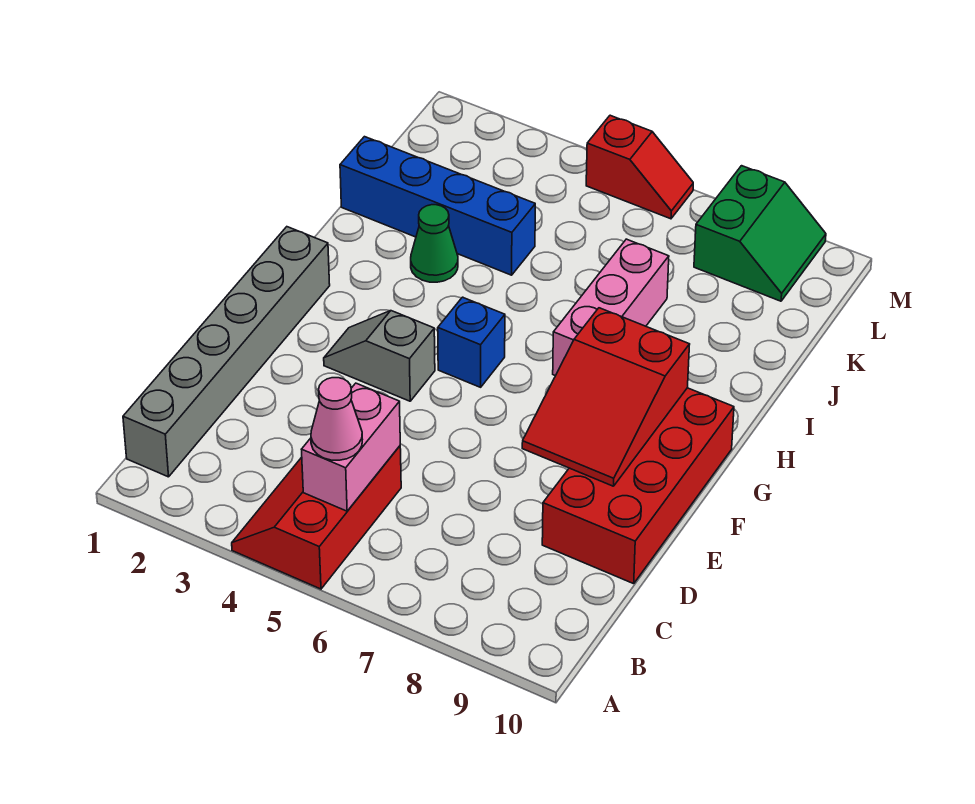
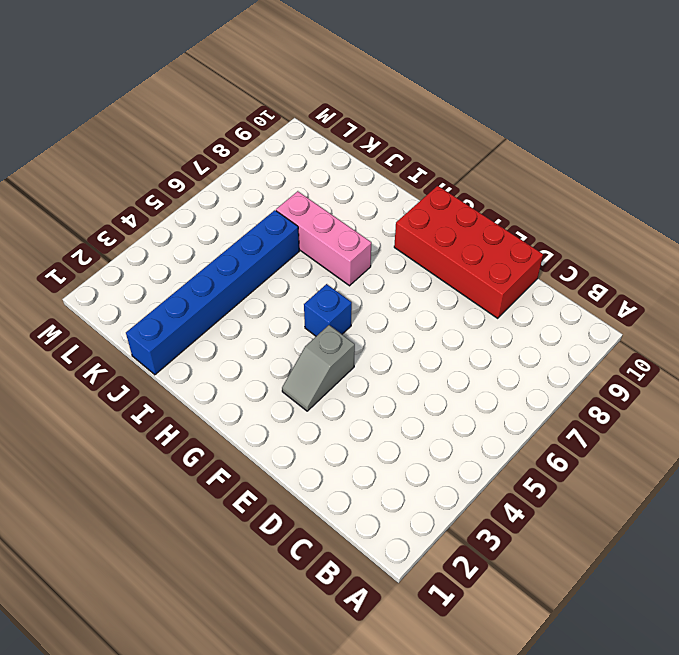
blue brick J1:J6 level 1 -> blue brick J1:J4 level 1
none -> red slope A4:C5 level 1 top 5
none -> grey brick B1:G1 level 1
none -> green cone I3 level 1

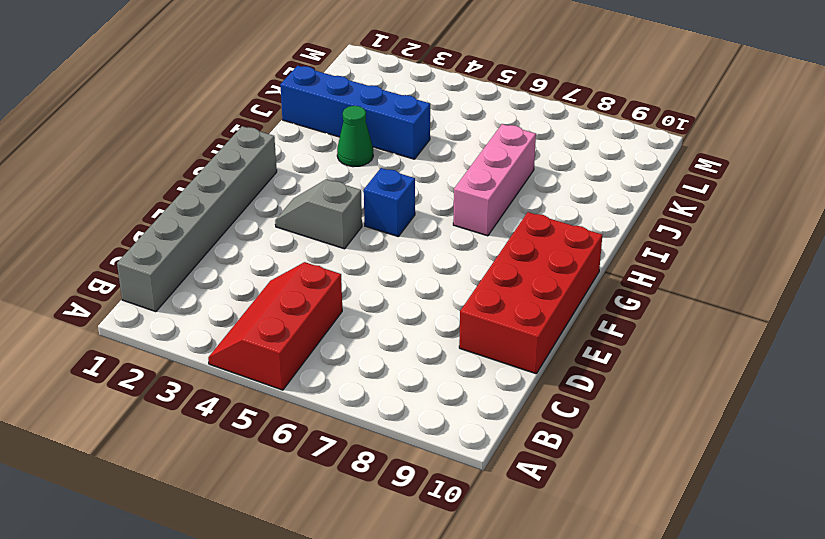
none -> green slope L8:M9 level 1 top 8
none -> red slope M5:M6 level 1 top 5
none -> pink brick B5:C5 level 2

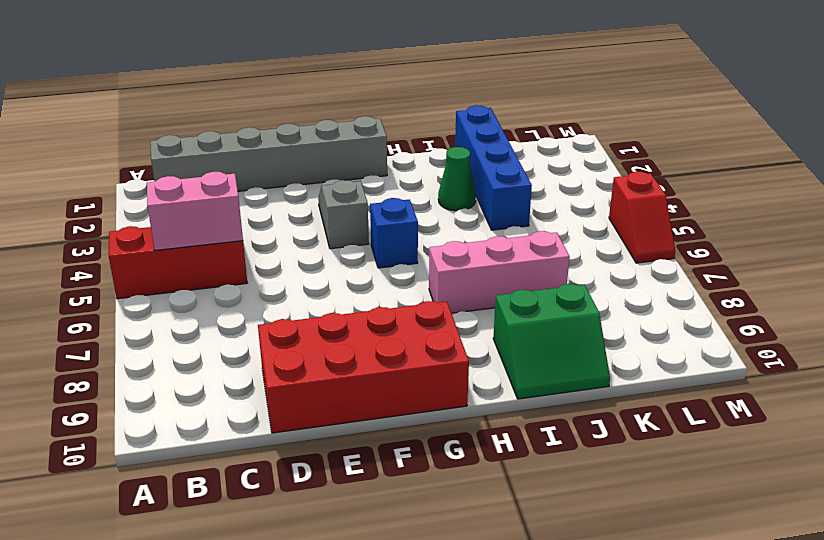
green slope I9:J10 level 1 top 9 -> green slope L8:M9 level 1 top 8
none -> red slope E8:G9 level 2 top G
none -> pink cone B5 level 3

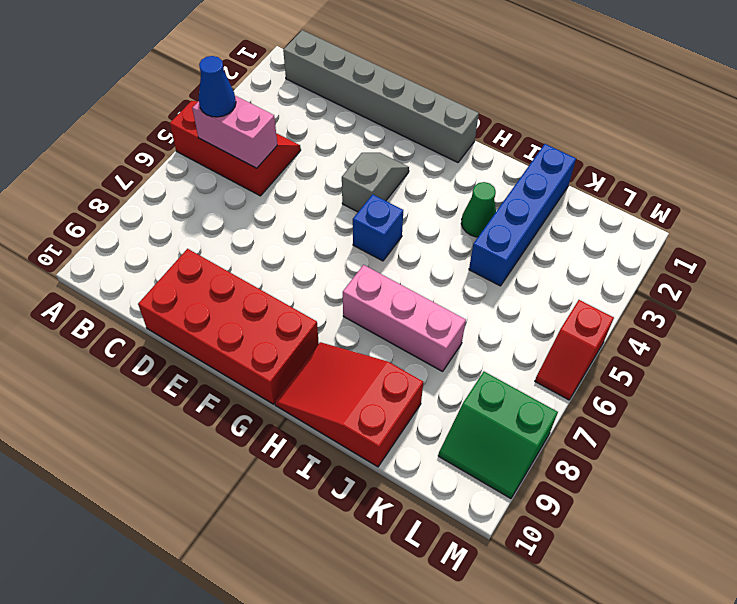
blue cone B5 level 3 -> pink cone B5 level 3
red slope H9:J10 level 1 top J -> red slope E8:G9 level 2 top G

